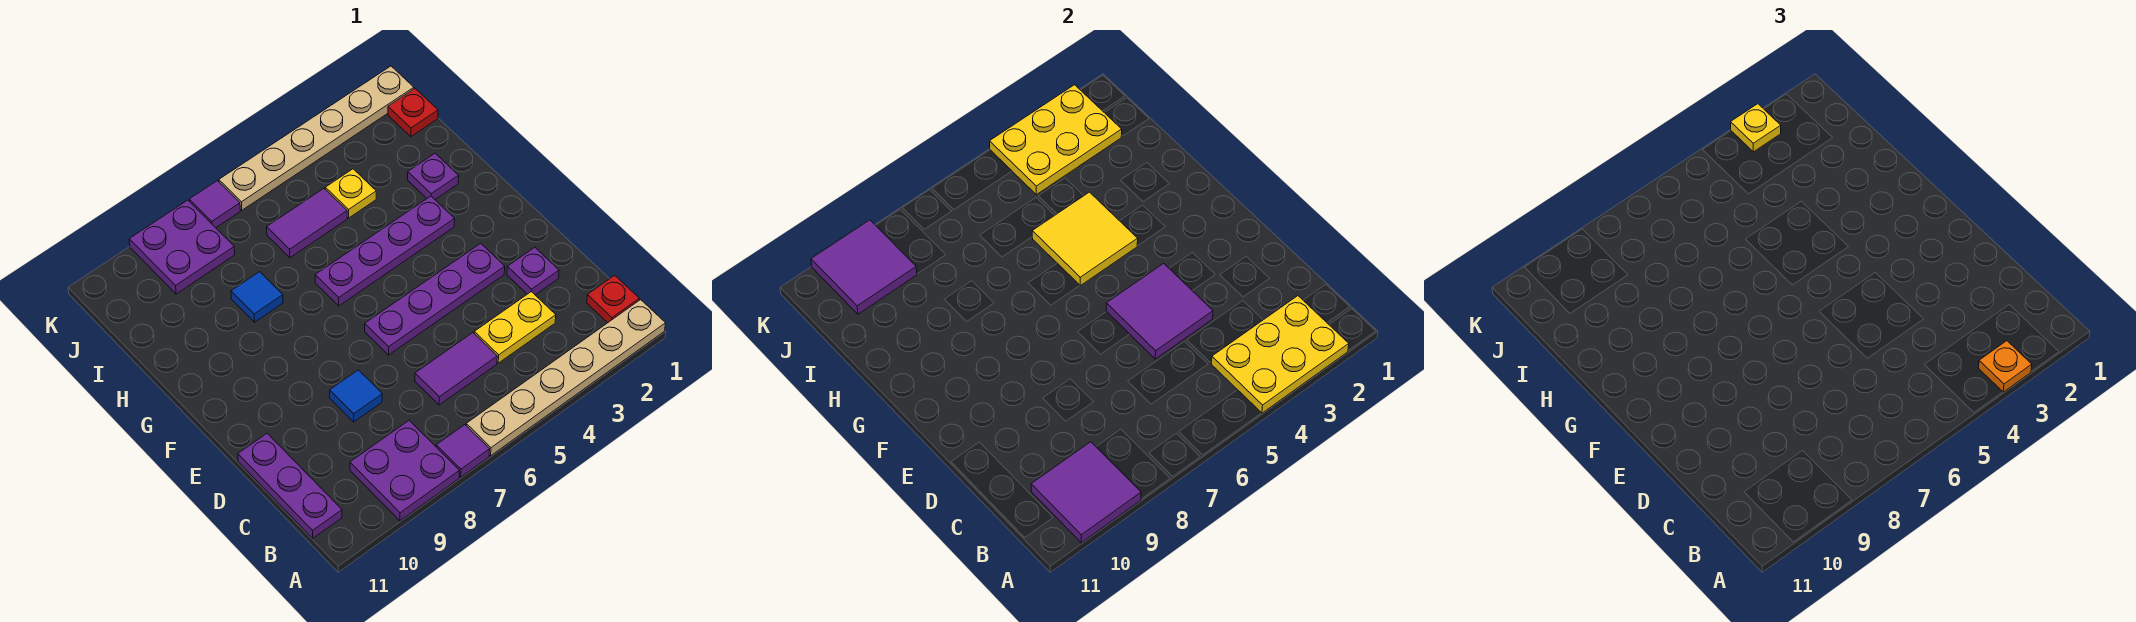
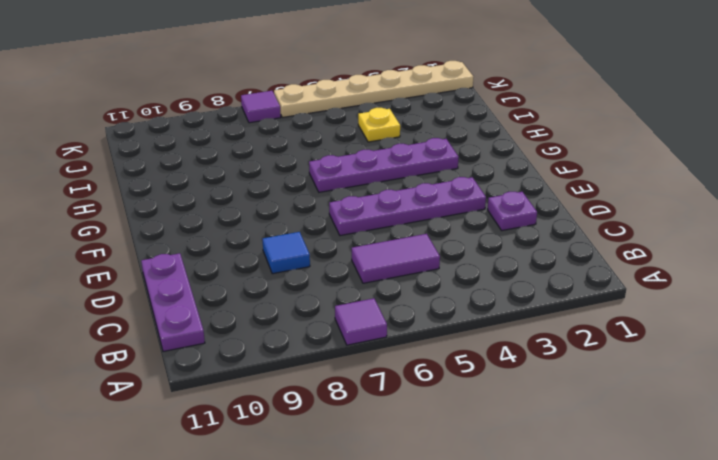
none -> tan plate A1:A6 level 1
none -> purple plate A8:B9 level 1
none -> red plate B1 level 1

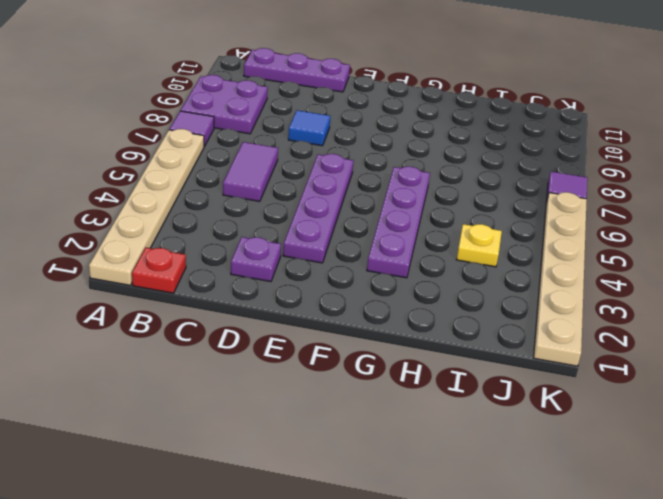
none -> yellow plate C3:C4 level 1
none -> purple plate H2 level 1
none -> blue tile H8 level 1

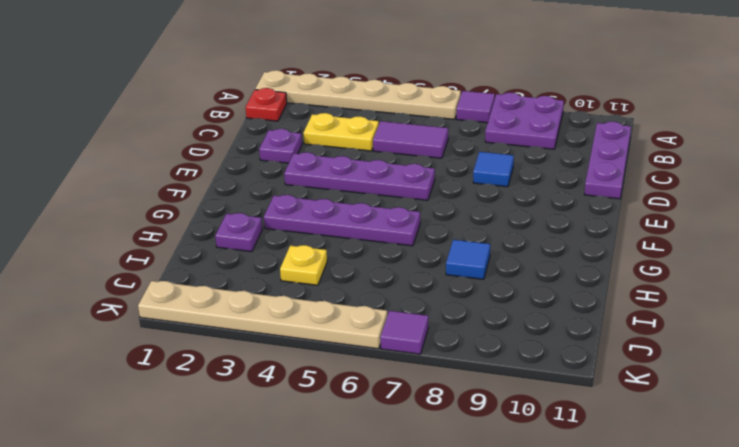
none -> purple tile I5:I6 level 1
none -> red plate J1 level 1
none -> purple plate J8:K9 level 1

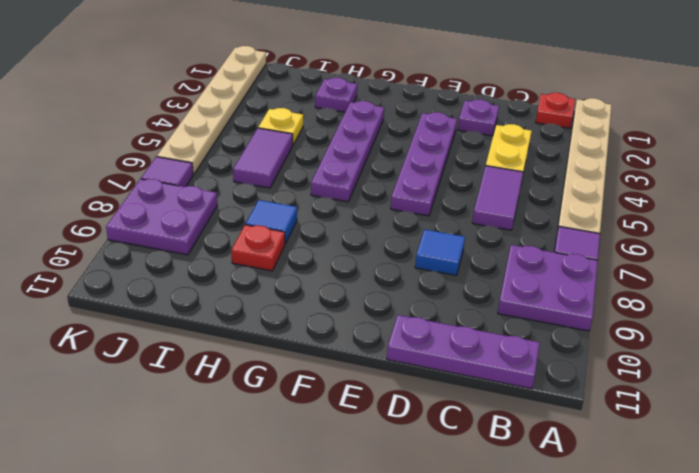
red plate H9 level 1 -> red plate J1 level 1
none -> yellow plate A2:B4 level 2
none -> purple tile A9:B10 level 2
none -> purple tile D4:E5 level 2

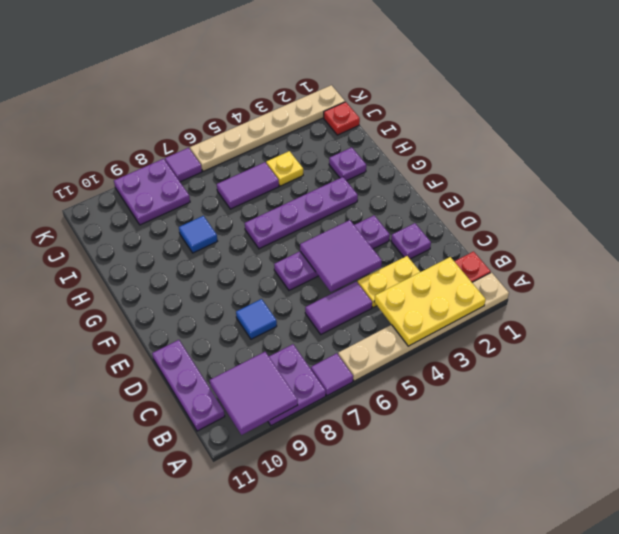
none -> yellow tile G4:H5 level 2
none -> yellow plate J2:K4 level 2
none -> purple tile J9:K10 level 2

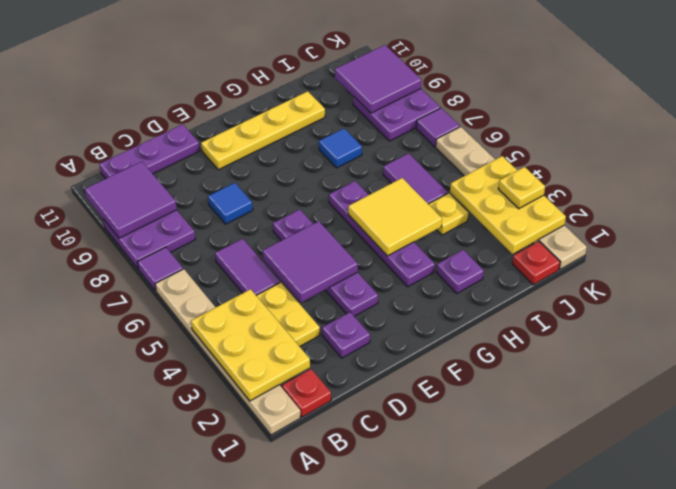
yellow plate E10:H10 level 1 -> none
none -> orange plate A3 level 3

